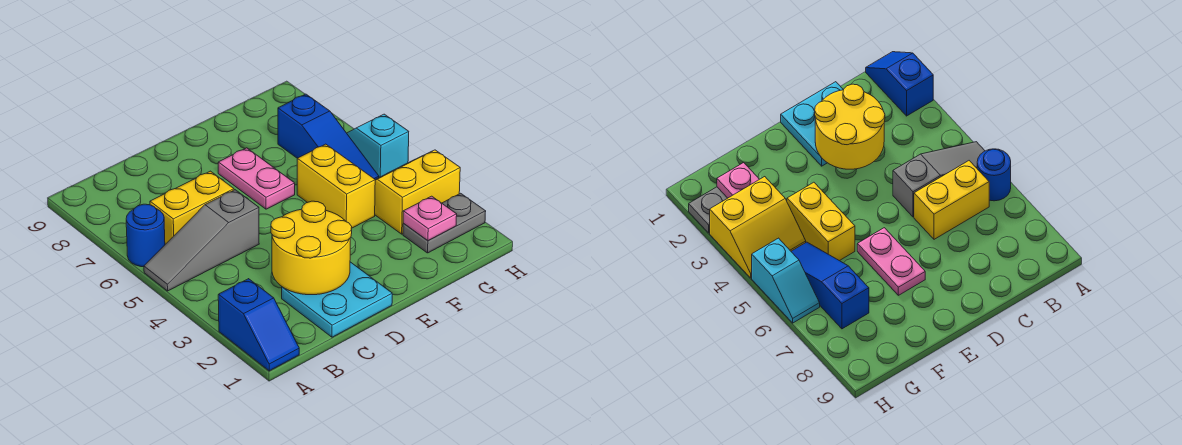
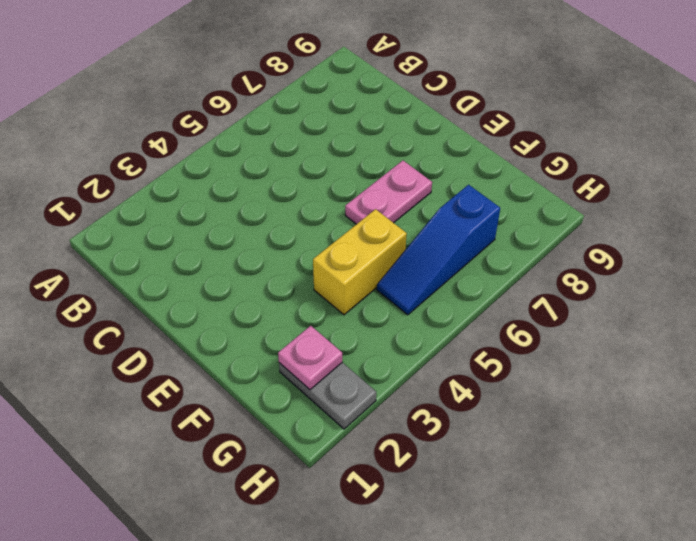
none -> blue slope A1:A2 level 1 top 2
none -> grey slope A5:C5 level 1 top C
none -> blue round brick A6 level 1

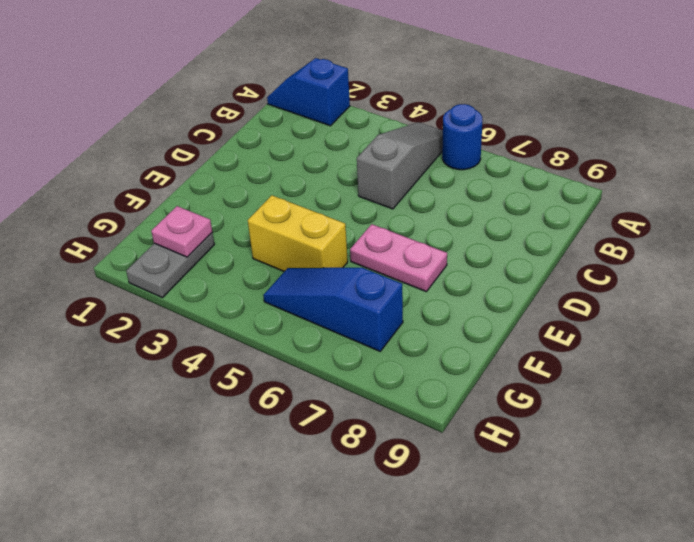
none -> yellow brick B6:C6 level 1
none -> cyan plate C1:D2 level 1
none -> yellow slope G3:H4 level 1 top 3

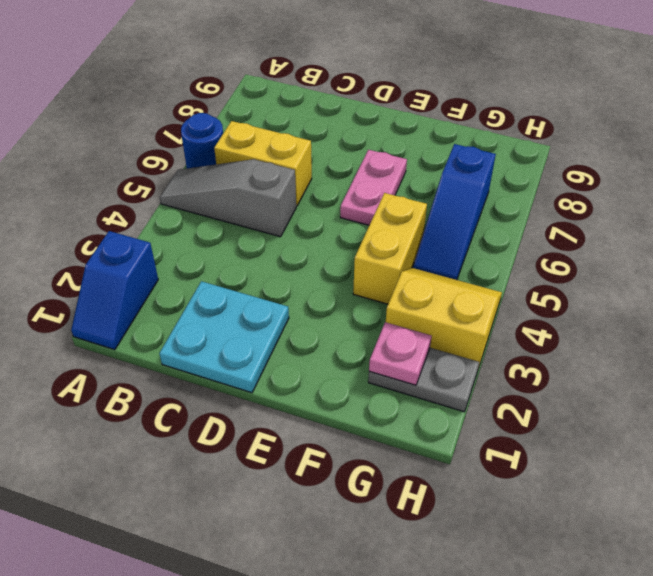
none -> cyan slope H5:H6 level 1 top 5
none -> yellow round brick C2:D3 level 2

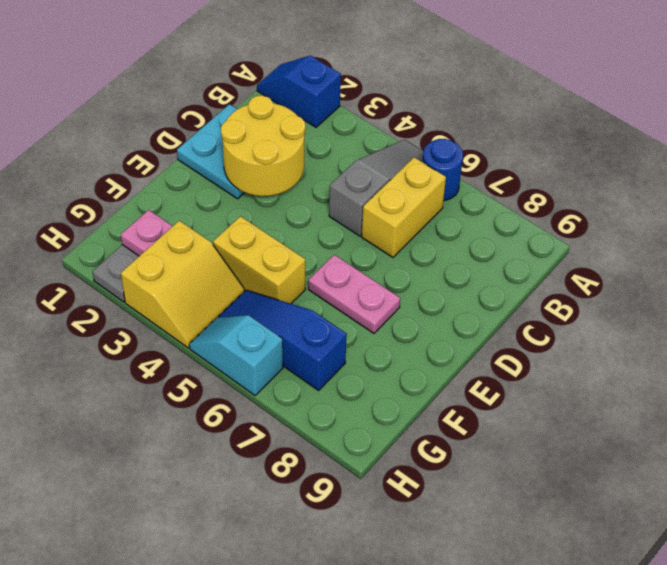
cyan slope H5:H6 level 1 top 6 -> cyan slope H5:H6 level 1 top 5

